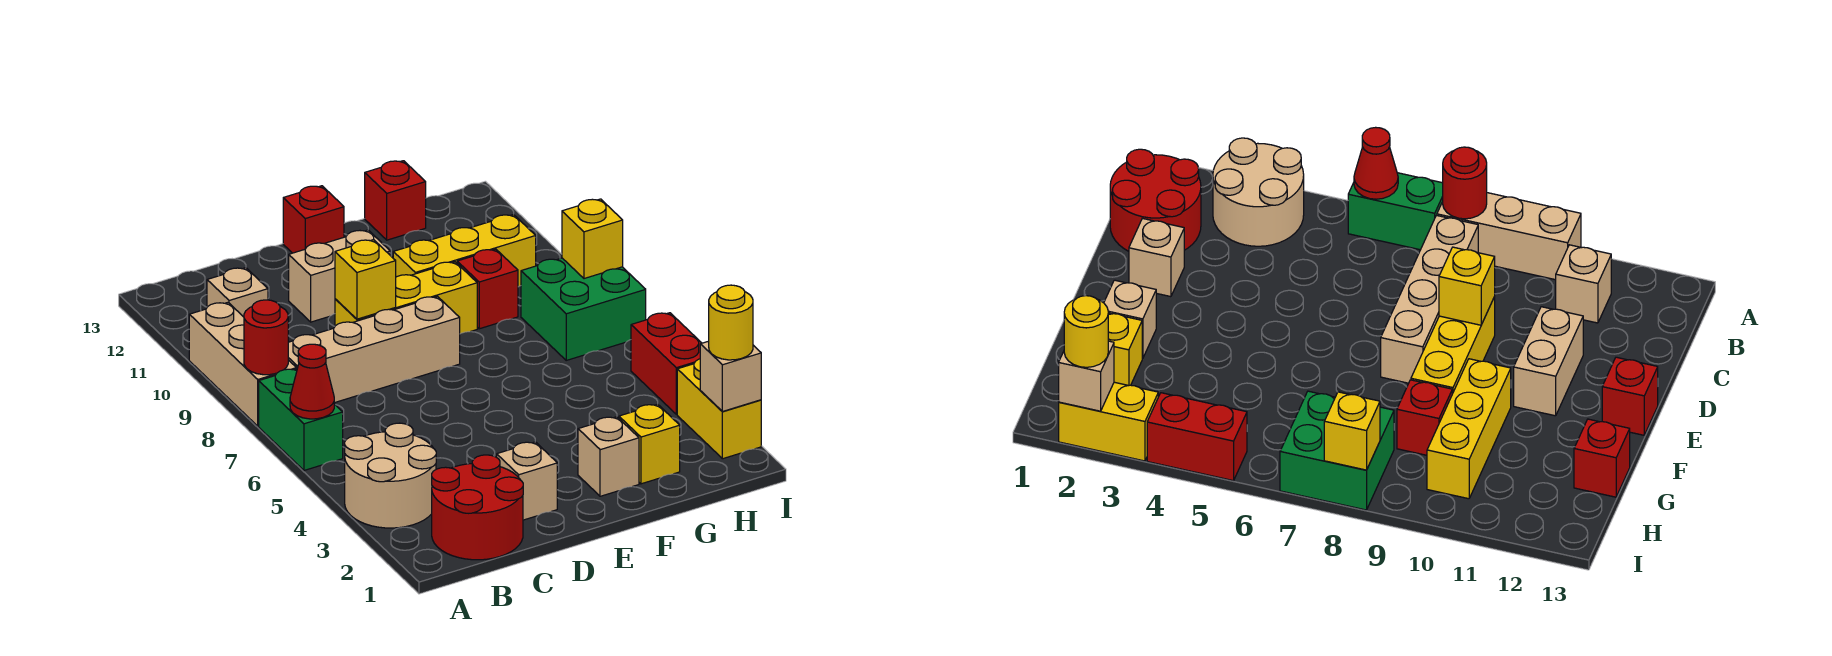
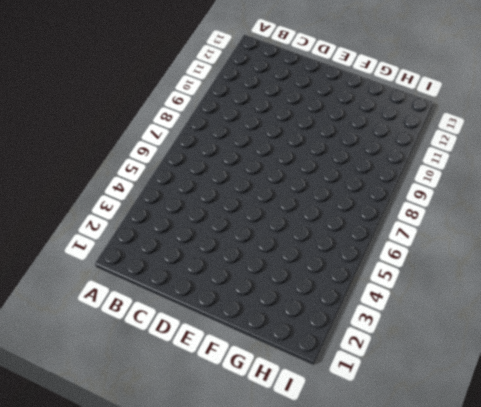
none -> tan round brick A3:B4 level 1
none -> green brick A6:A7 level 1
none -> tan brick A8:A10 level 1

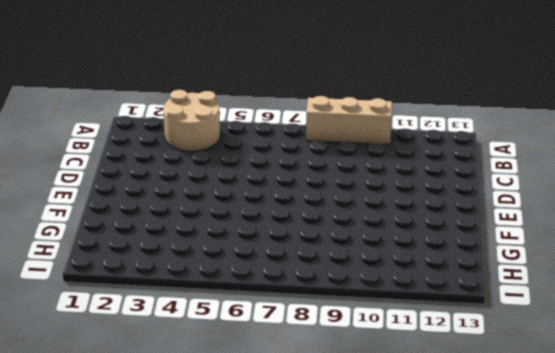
none -> green brick A6:A7 level 1
none -> red round brick B1:C2 level 1
none -> tan brick B8:E8 level 1

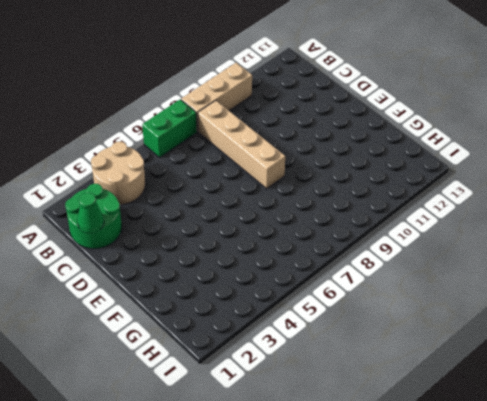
green round brick B1:C2 level 1 -> red round brick B1:C2 level 1
green cone C1 level 2 -> none
none -> tan brick B11 level 1
none -> tan brick D2 level 1
none -> yellow brick D9:F9 level 1

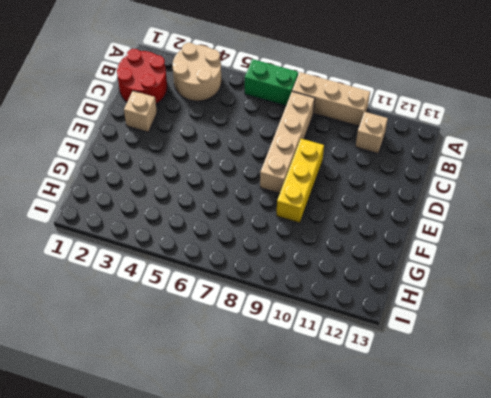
none -> tan brick D11:E11 level 1
none -> red brick E13 level 1
none -> tan brick F2 level 1

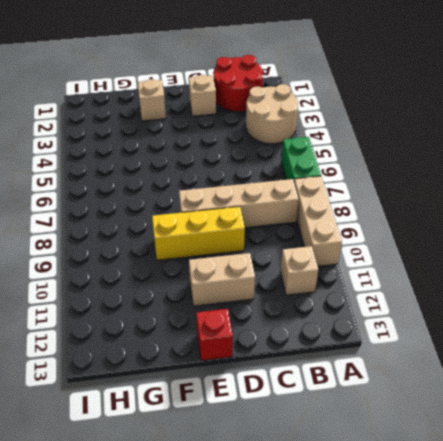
none -> yellow brick F10:H10 level 1
none -> yellow brick G2 level 1
none -> red brick G9 level 1

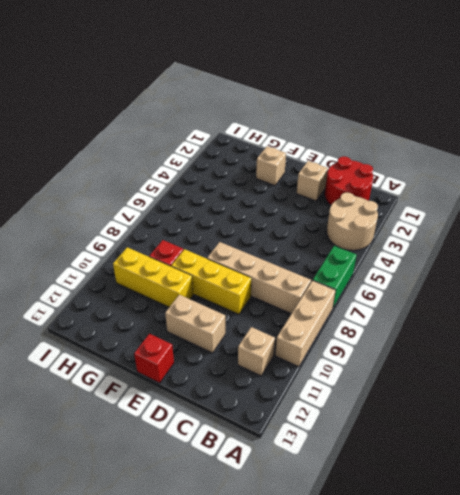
none -> yellow brick G2 level 1
none -> red brick G13 level 1
none -> green brick H7:I8 level 1

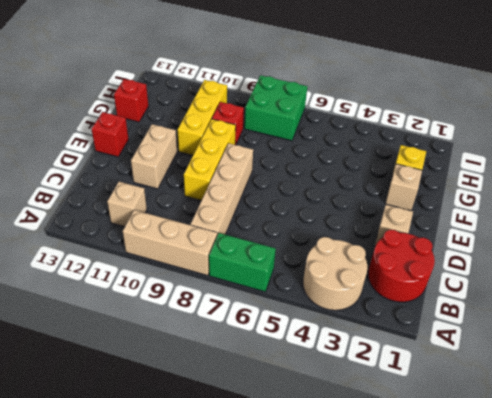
none -> yellow brick I2:I3 level 1
none -> red brick I4:I5 level 1
none -> red cone A6 level 2

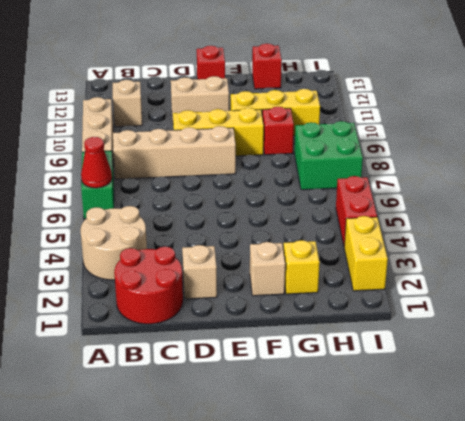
none -> red round brick A8 level 2
none -> yellow brick D9 level 2
none -> tan brick I2 level 2

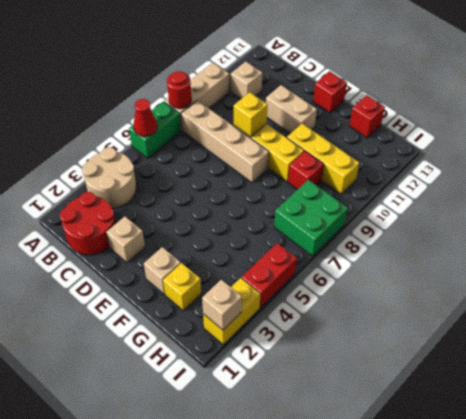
none -> yellow brick I8 level 2
none -> yellow round brick I2 level 3

